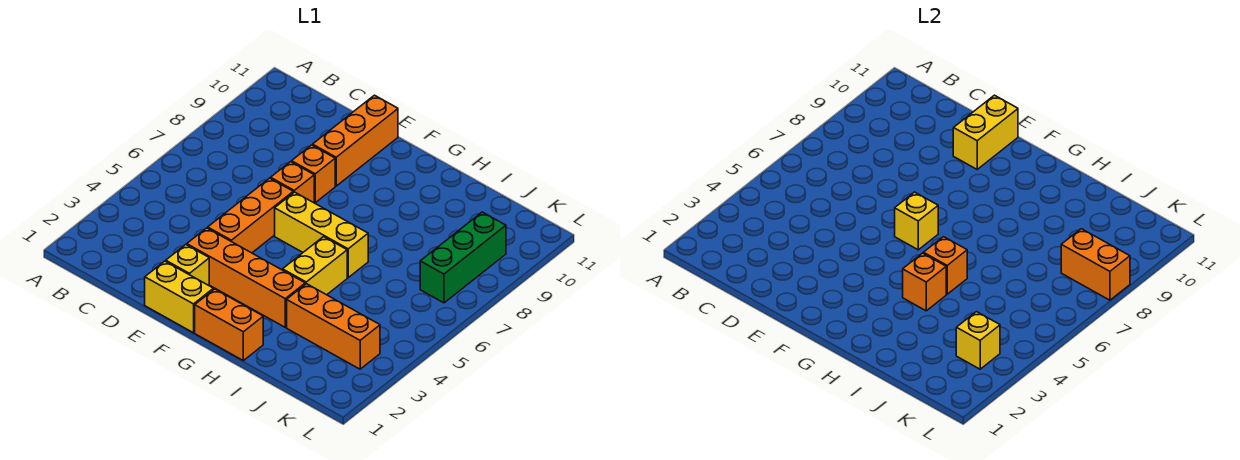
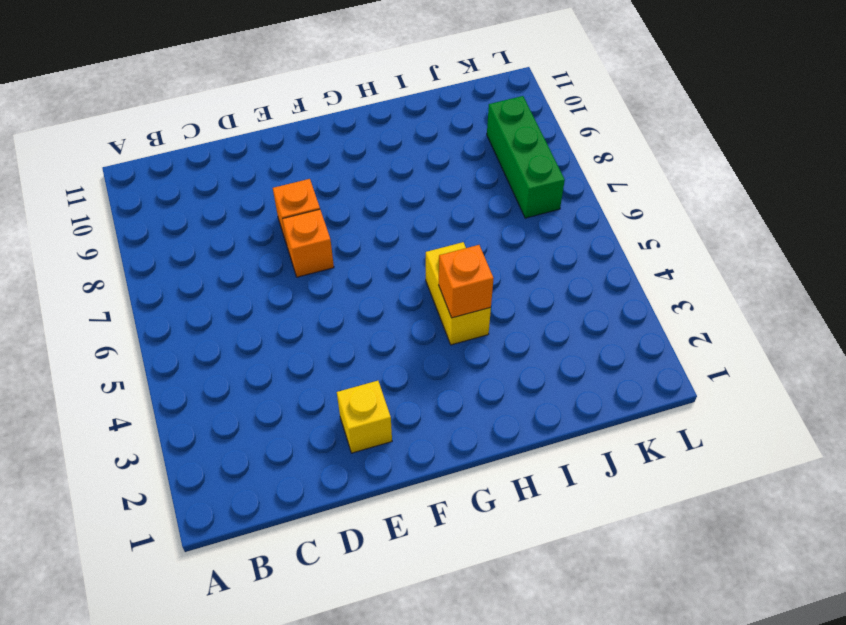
none -> yellow brick E1:F1 level 1
none -> orange brick E3:H3 level 1
none -> orange brick E4:E6 level 1

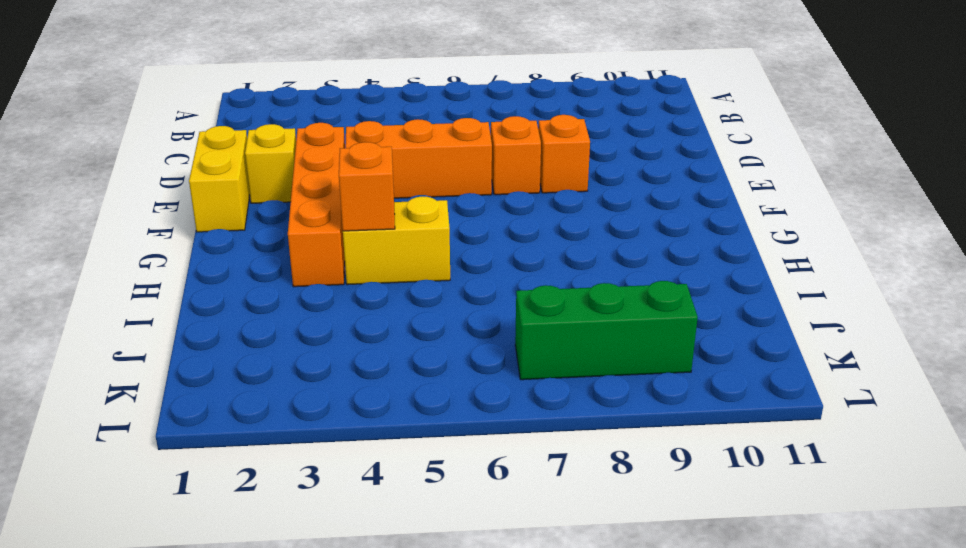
none -> orange brick E9:E11 level 1
none -> yellow brick F6:H6 level 1
none -> orange brick G1:H1 level 1

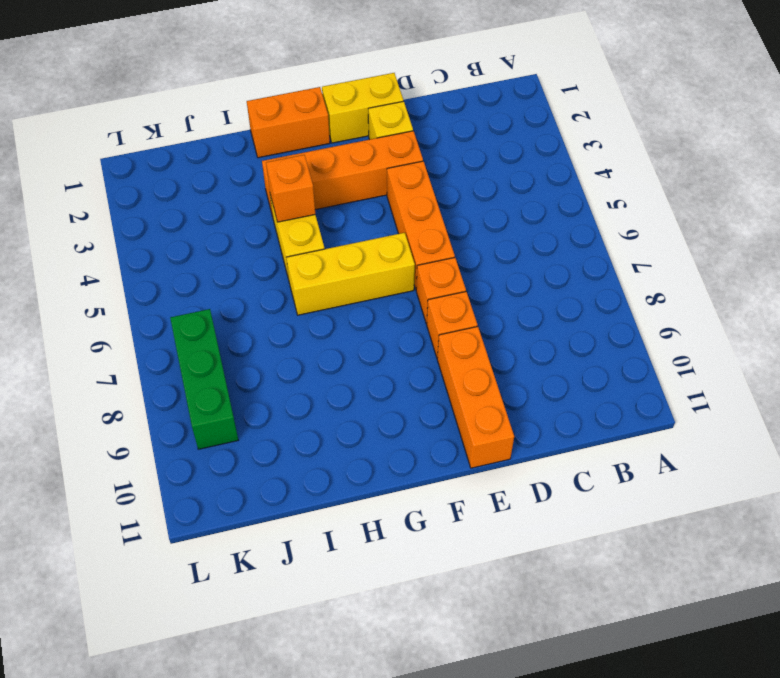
none -> orange brick I3:K3 level 1
none -> yellow brick E10:E11 level 2
none -> yellow brick F6 level 2

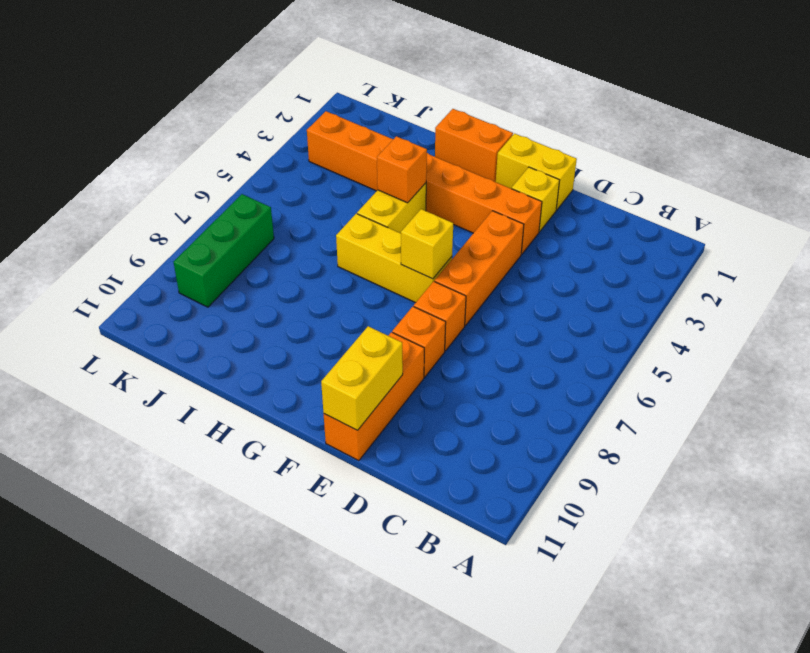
none -> orange brick H5 level 2
none -> yellow brick K3 level 2
none -> orange brick K8:L8 level 2

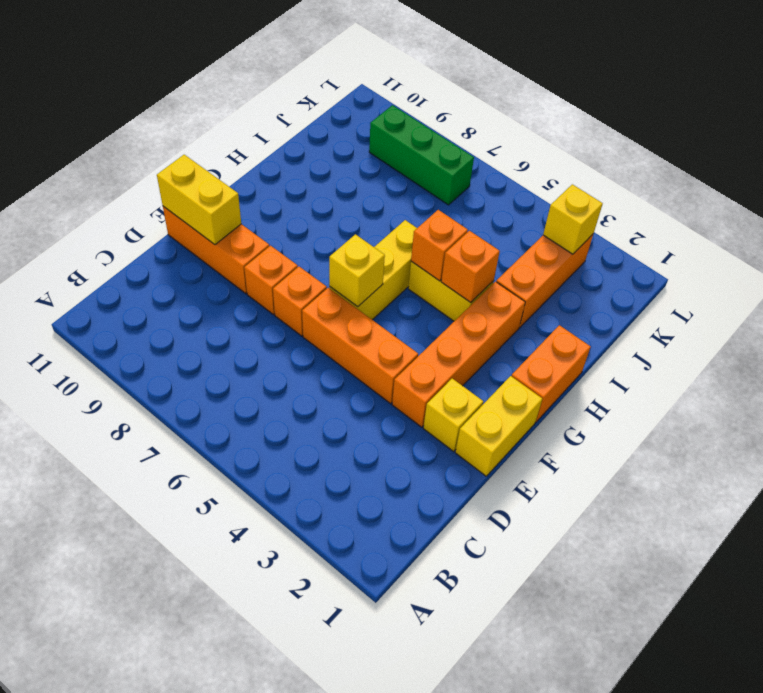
none -> orange brick K8:L8 level 2

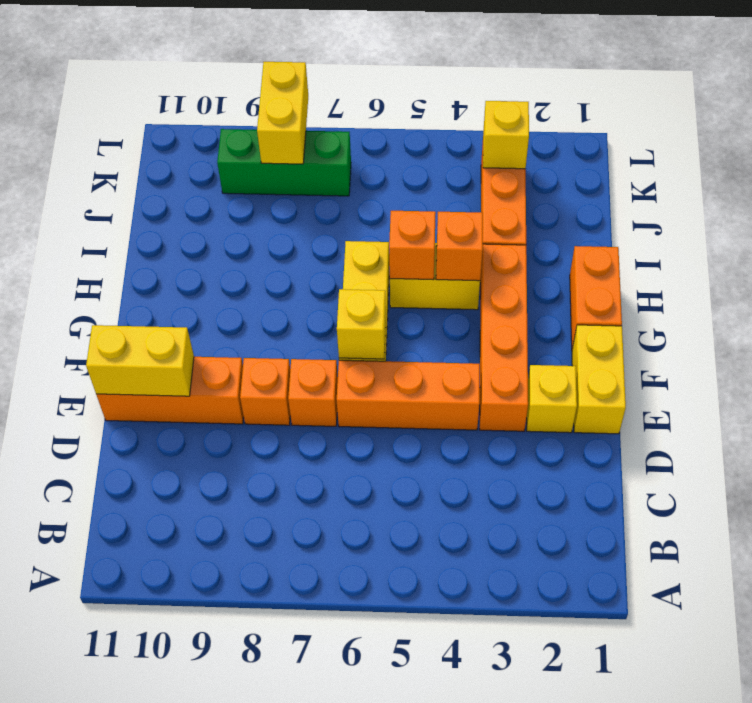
yellow brick K8:L8 level 2 -> orange brick K8:L8 level 2

